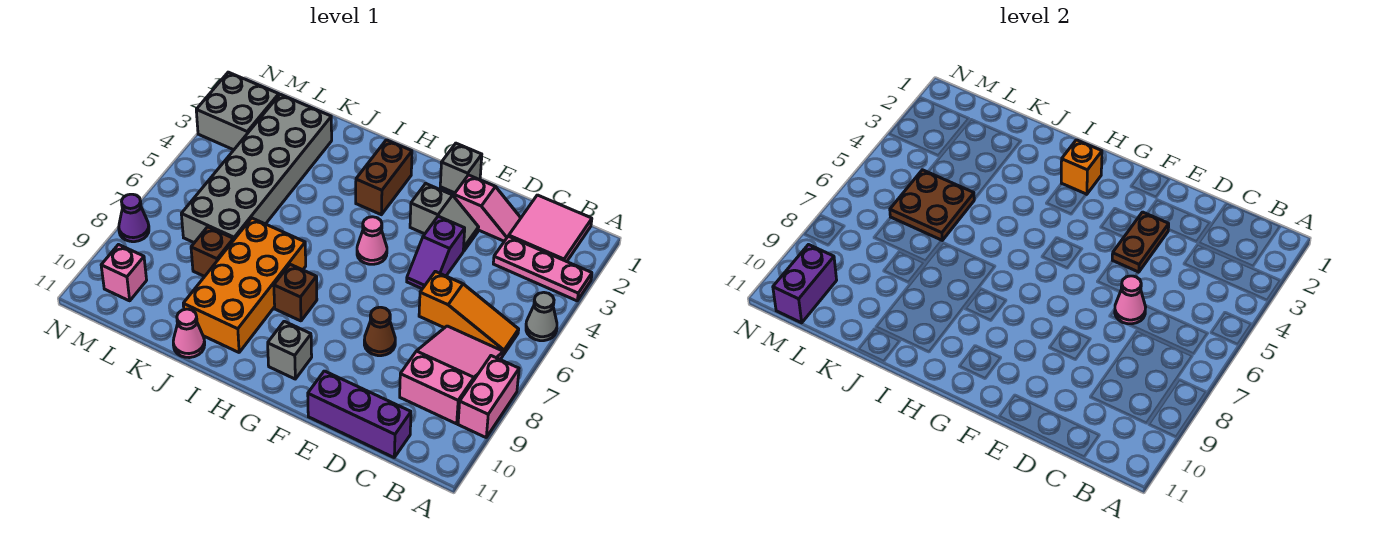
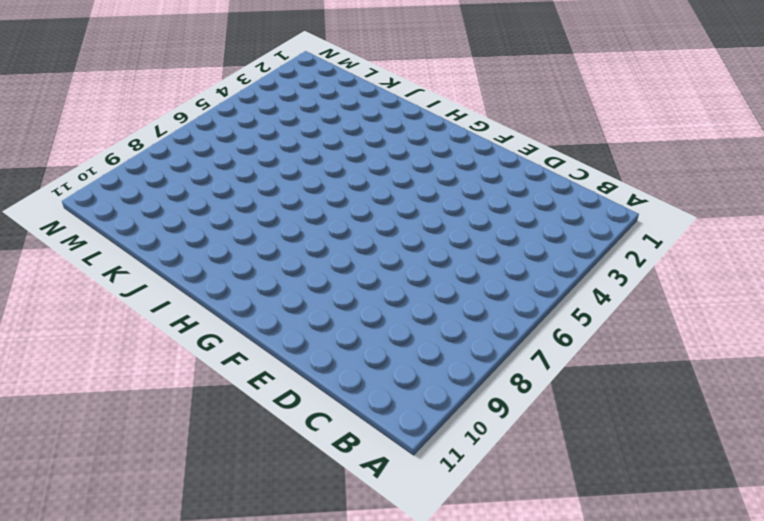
none -> pink plate A3:C3 level 1
none -> grey cone A5 level 1
none -> pink brick A8:A9 level 1

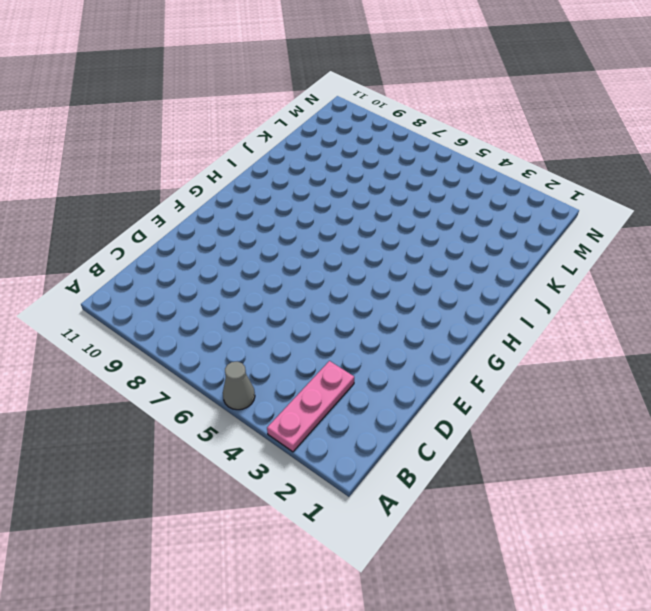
none -> pink brick A8:A9 level 1
none -> pink tile B1:C2 level 1
none -> orange slope B6:D6 level 1 top D

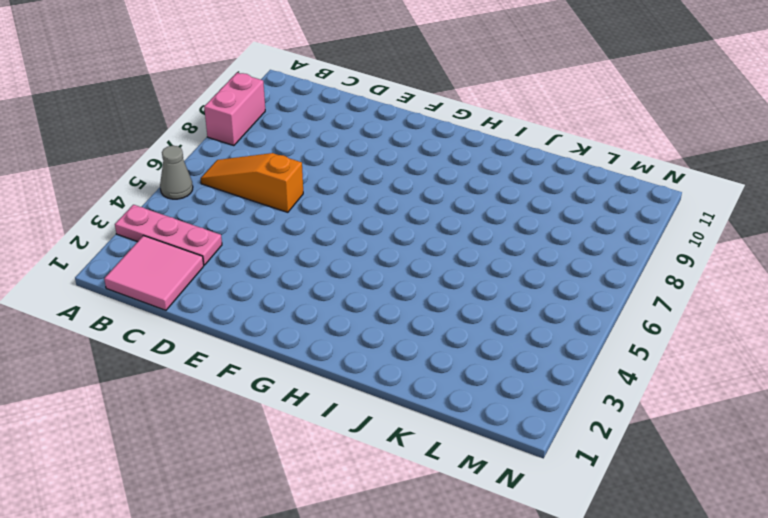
none -> pink slope B7:C9 level 1 top 9
none -> purple brick C11:E11 level 1
none -> pink slope D2:E2 level 1 top E

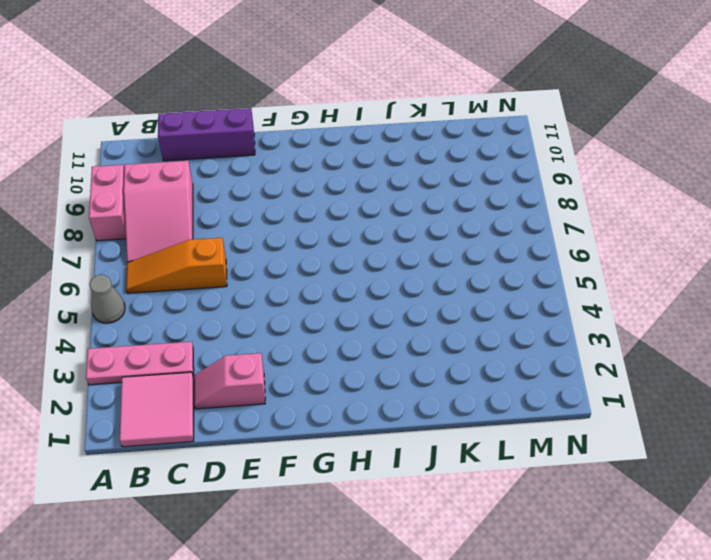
none -> grey slope E3:F3 level 1 top F
none -> purple slope E4:E5 level 1 top 4
none -> brown cone E8 level 1

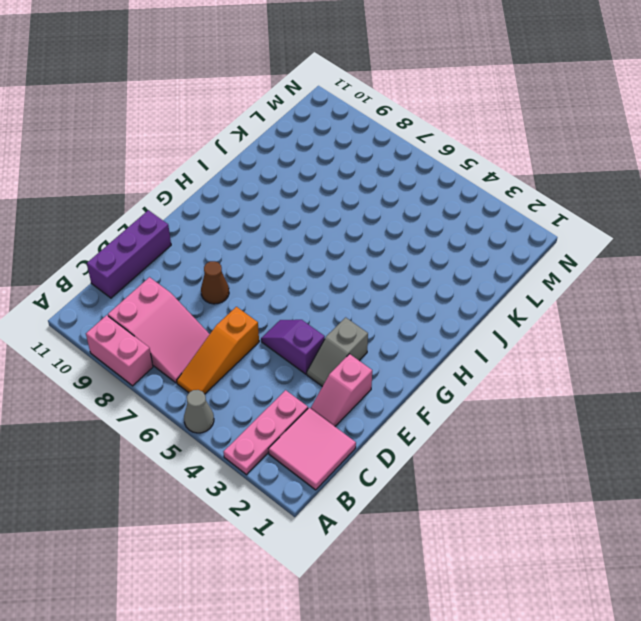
none -> grey brick F1 level 1
none -> pink cone G5 level 1
none -> grey brick G10 level 1

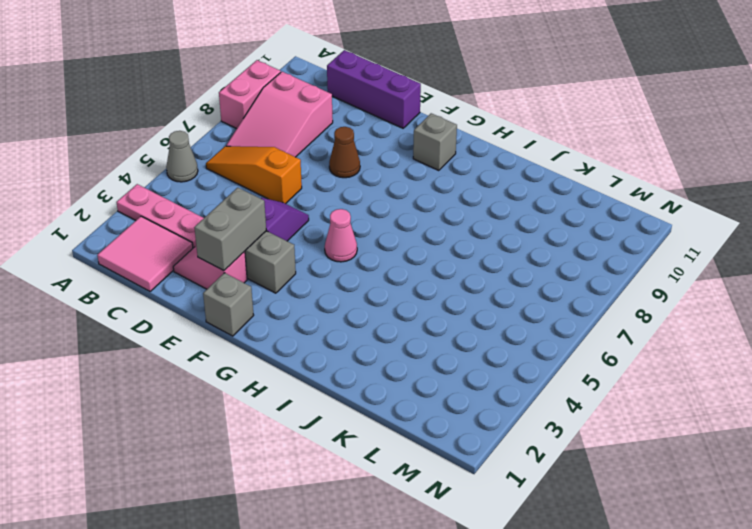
grey brick E2:E3 level 2 -> brown plate E3:E4 level 2
none -> brown brick H2:H3 level 1
none -> brown brick H8 level 1
none -> orange brick I7:J10 level 1

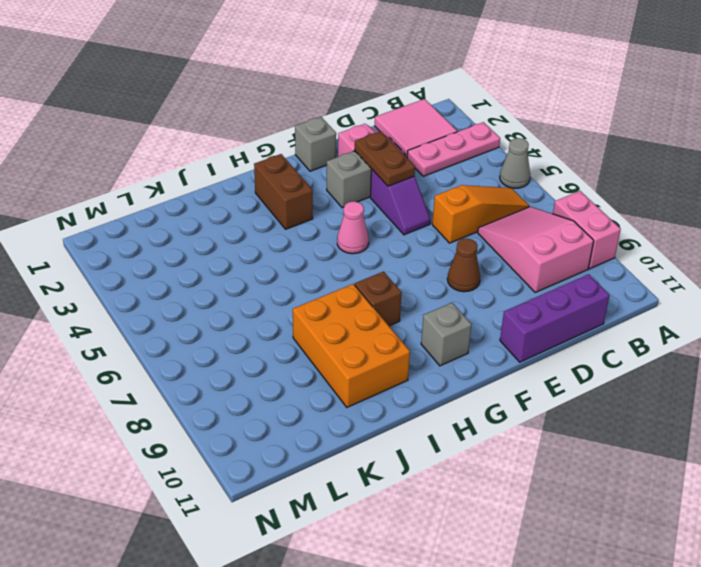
orange brick I8:J10 level 1 -> orange brick I7:J10 level 1
none -> pink cone J11 level 1
none -> grey brick K2:L7 level 1
none -> brown brick K8 level 1

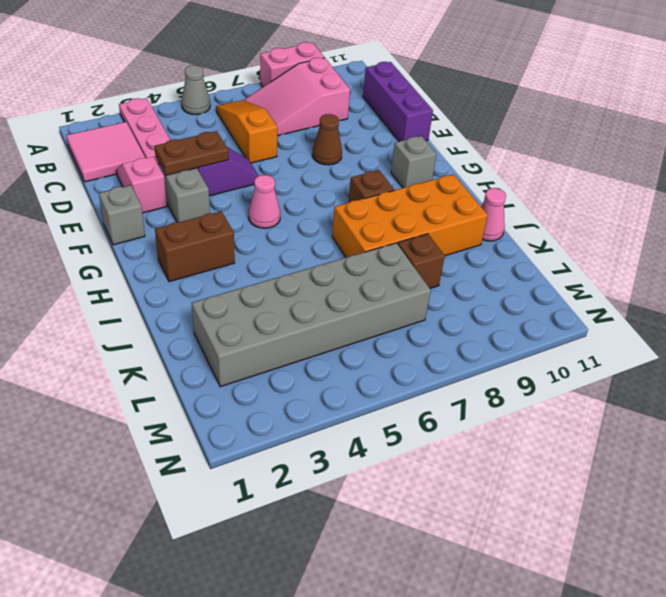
none -> grey brick M2:N3 level 1
none -> pink brick M10 level 1
none -> purple cone N8 level 1

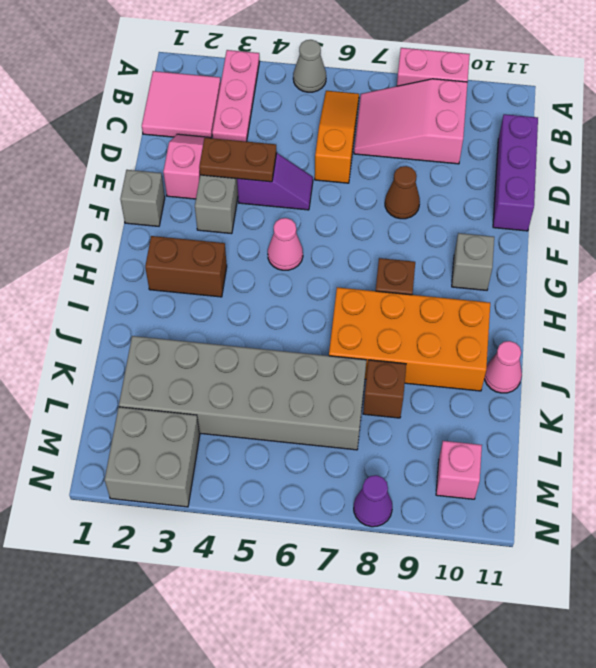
none -> pink cone D6 level 2
none -> orange brick H2 level 2
none -> brown plate K5:L6 level 2

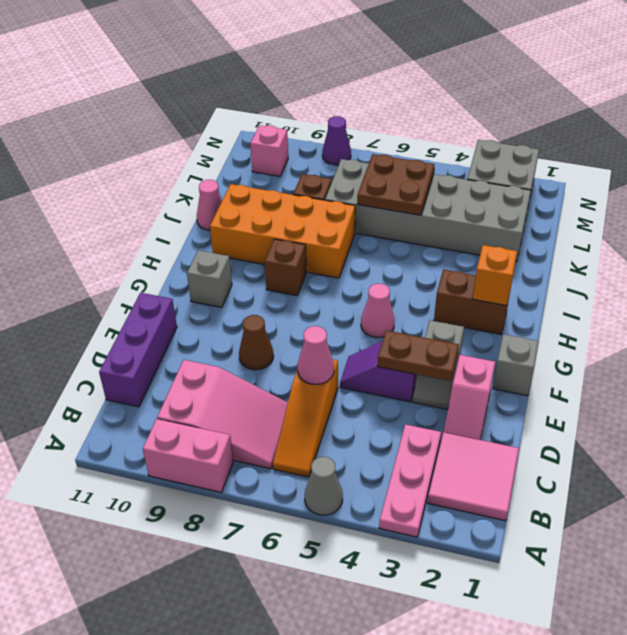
none -> purple brick M10:M11 level 2

